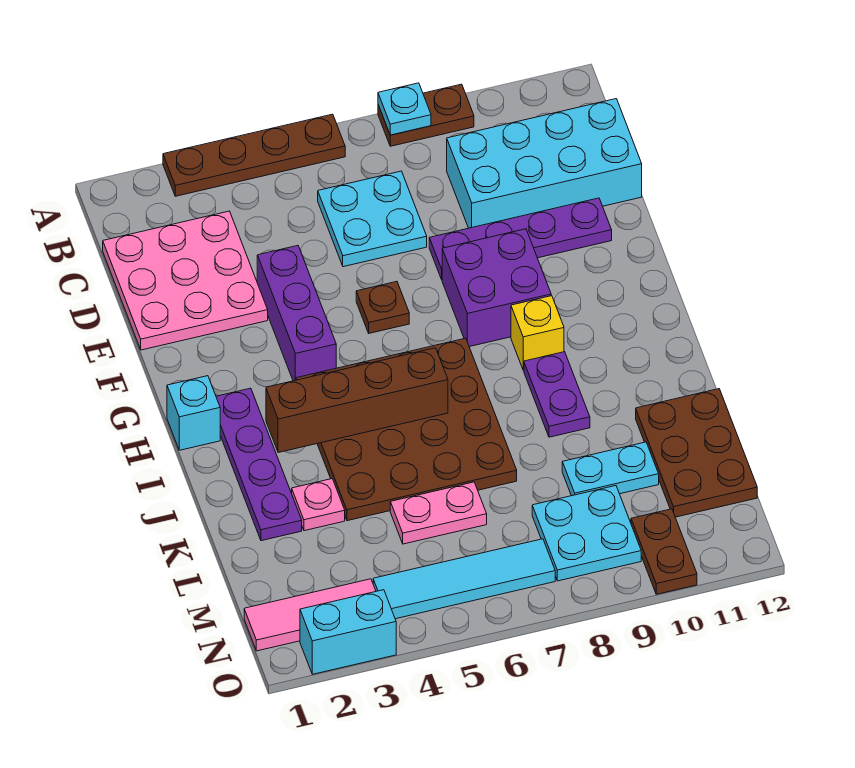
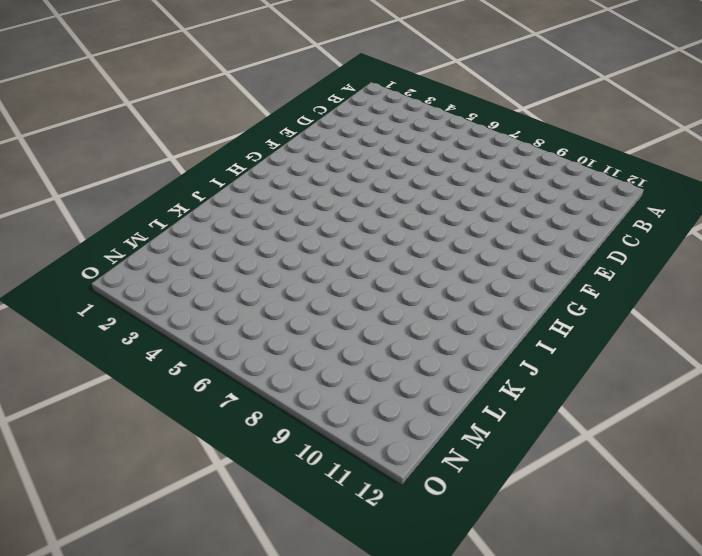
none -> brown plate A3:A6 level 1
none -> brown plate A8:A9 level 1
none -> pink plate C1:E3 level 1

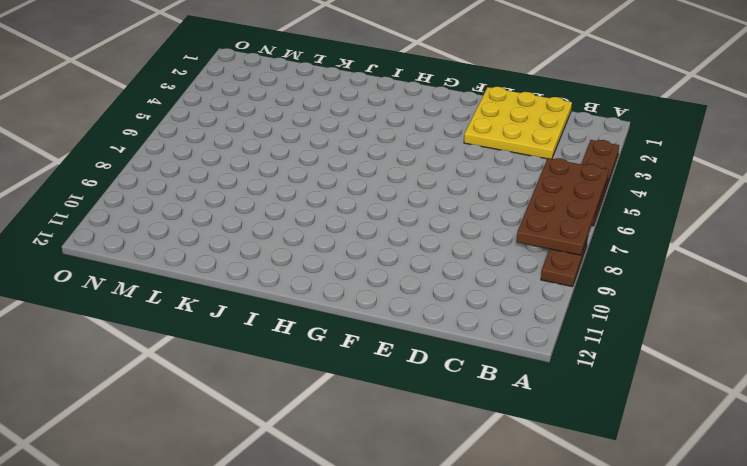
brown plate A5:B8 level 2 -> cyan plate A8 level 2
yellow plate C1:E3 level 1 -> pink plate C1:E3 level 1
none -> cyan plate C6:D7 level 1
none -> cyan brick C9:D12 level 1
none -> purple brick E4:G4 level 1

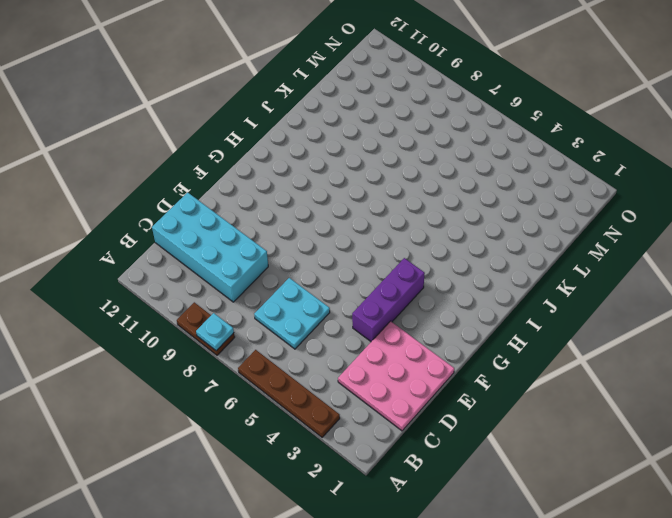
none -> purple plate E8:E11 level 1
none -> brown plate F6 level 1
none -> purple brick F8:G9 level 1

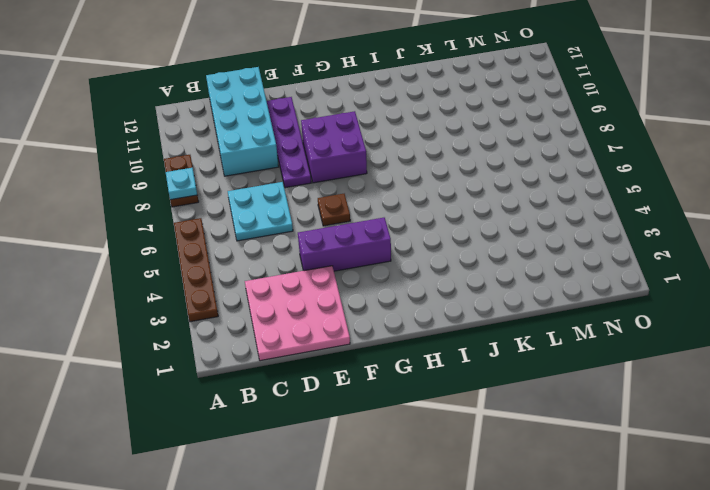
none -> cyan brick H1 level 1
none -> purple plate H2:K2 level 1
none -> brown plate H4:K7 level 1

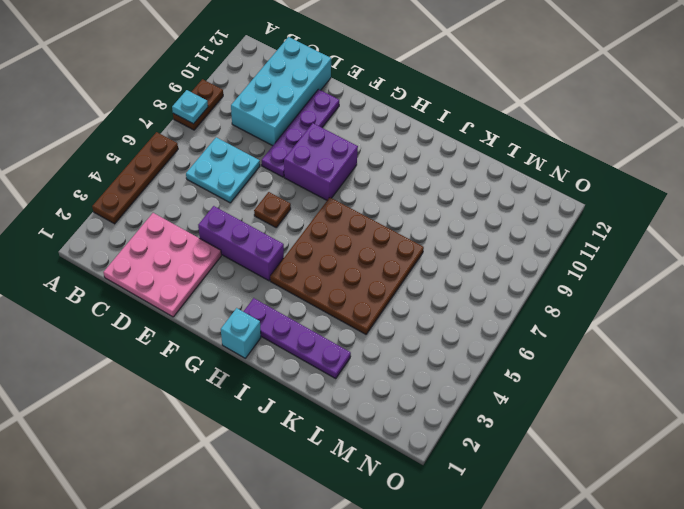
none -> yellow brick H9 level 1
none -> purple plate I9:J9 level 1
none -> pink plate K3 level 1

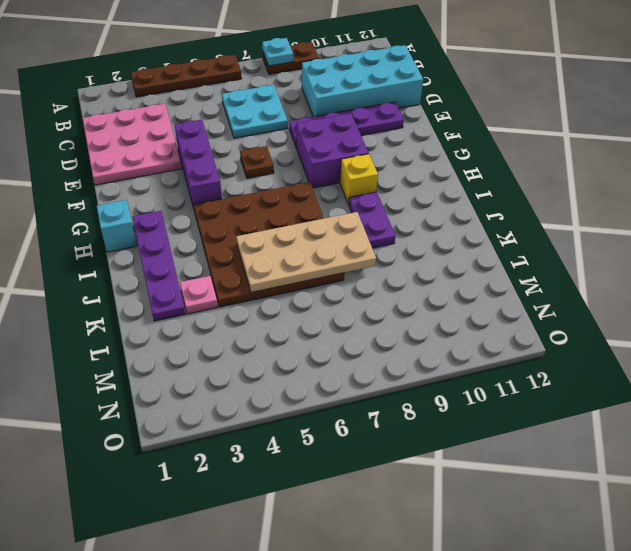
tan plate J5:K8 level 2 -> none
none -> brown plate K11:M12 level 1
none -> pink plate L5:L6 level 1
none -> cyan plate L9:L10 level 1

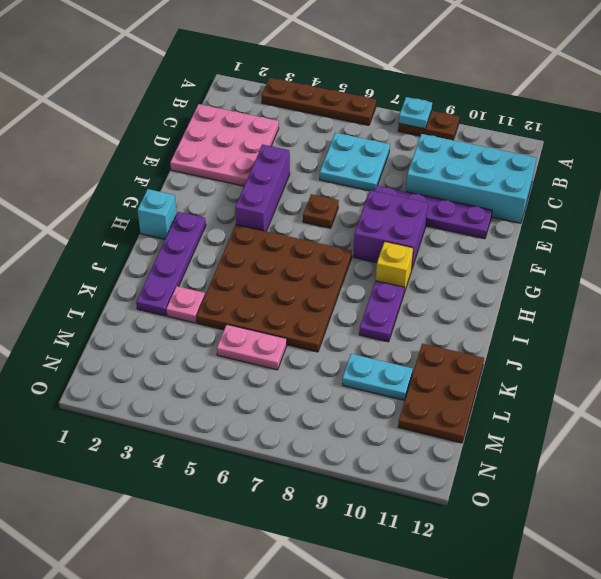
none -> cyan plate M8:N9 level 1
none -> pink tile N1:N3 level 1
none -> cyan tile N4:N7 level 1

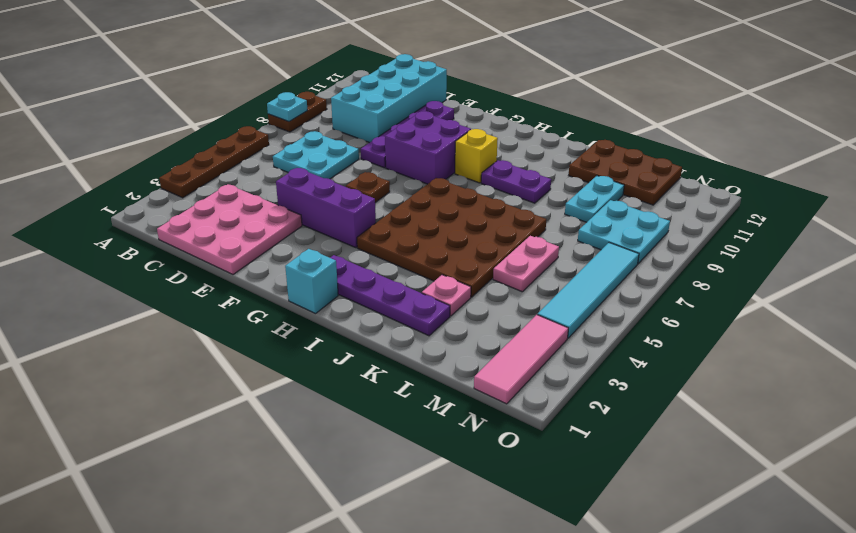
none -> brown plate N10:O10 level 1
none -> cyan brick O2:O3 level 1
none -> brown brick I3:I6 level 2

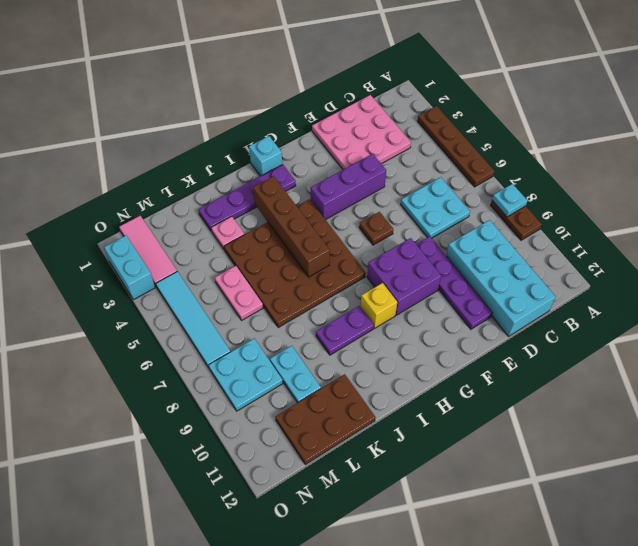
none -> brown plate N10:O10 level 1

